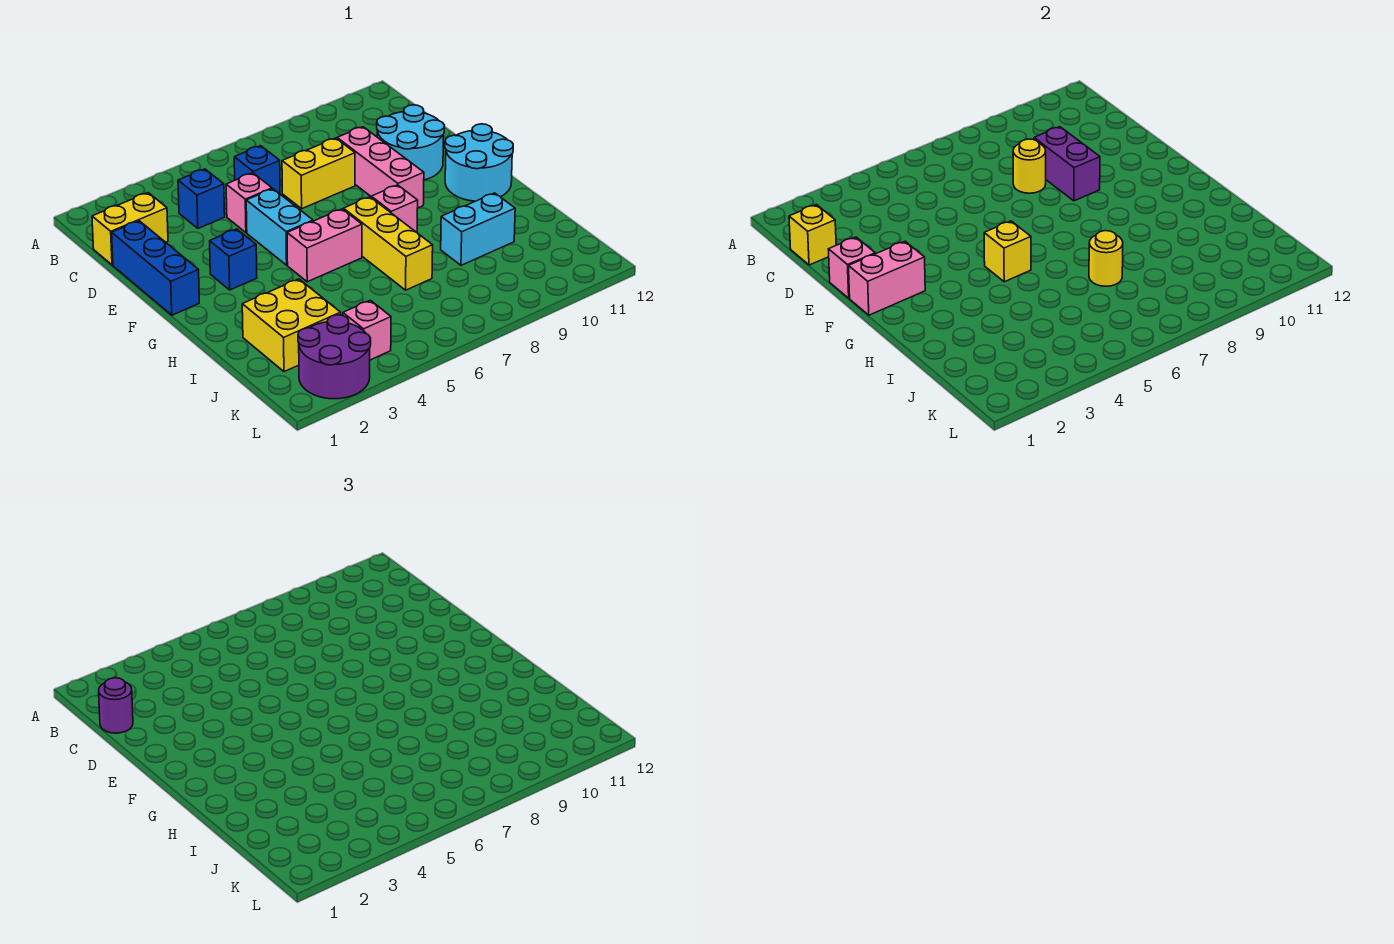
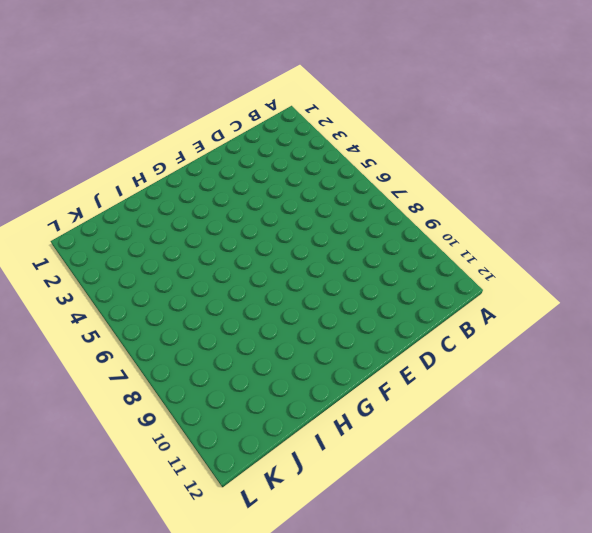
none -> yellow brick C1:C2 level 1
none -> blue brick C4 level 1
none -> blue brick C6 level 1

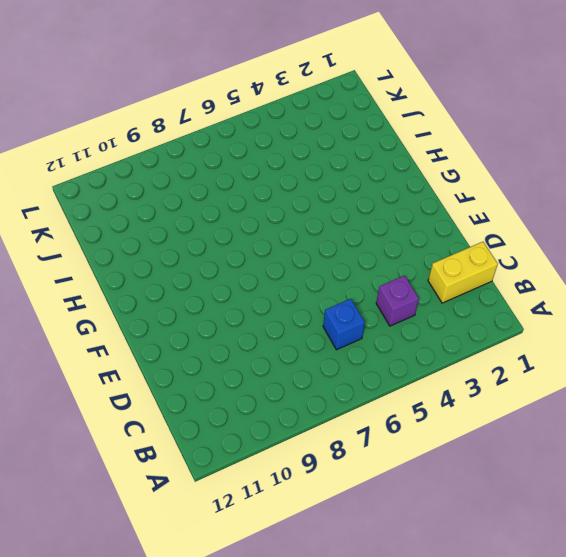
purple brick C4 level 1 -> blue brick C4 level 1
none -> blue brick D1:F1 level 1
none -> pink brick D5 level 1
none -> yellow brick D7:D8 level 1

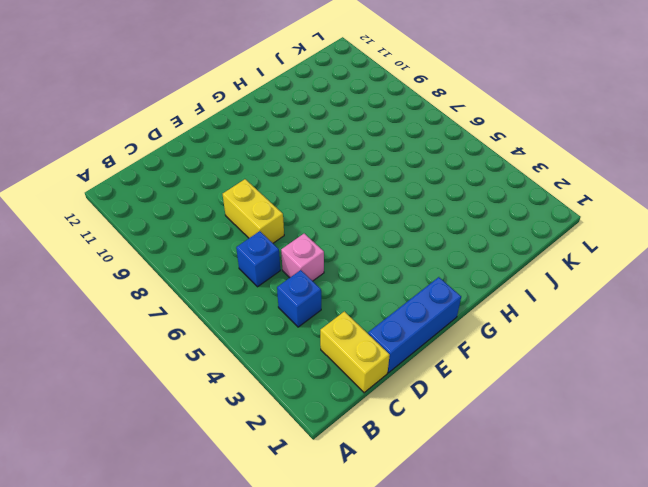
none -> pink brick D9:F9 level 1
none -> cyan round brick D10:E11 level 1
none -> cyan brick E5:F5 level 1

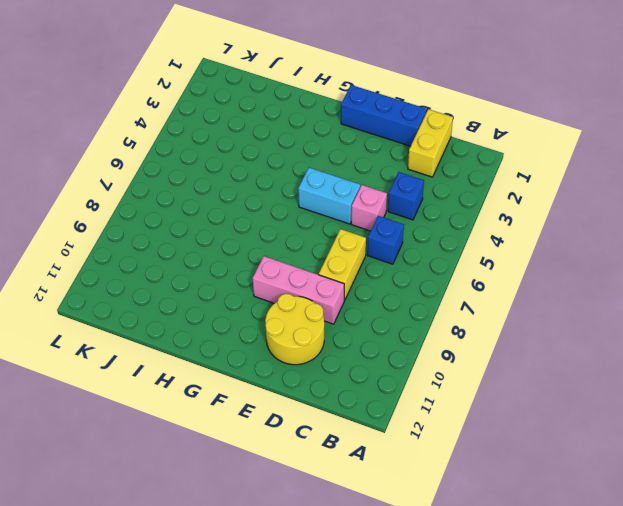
yellow round brick D10:E11 level 1 -> cyan round brick D10:E11 level 1
none -> blue brick F3 level 1
none -> cyan round brick F11:G12 level 1
none -> pink brick G5:G6 level 1

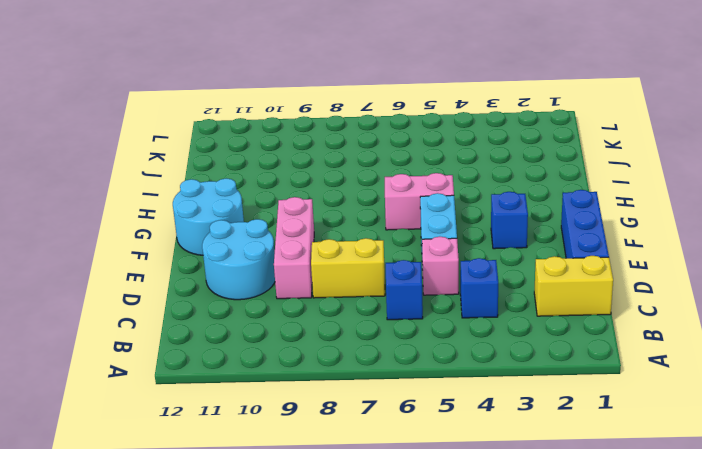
none -> yellow brick G7:I7 level 1
none -> pink brick G8 level 1
none -> yellow brick I2:J3 level 1

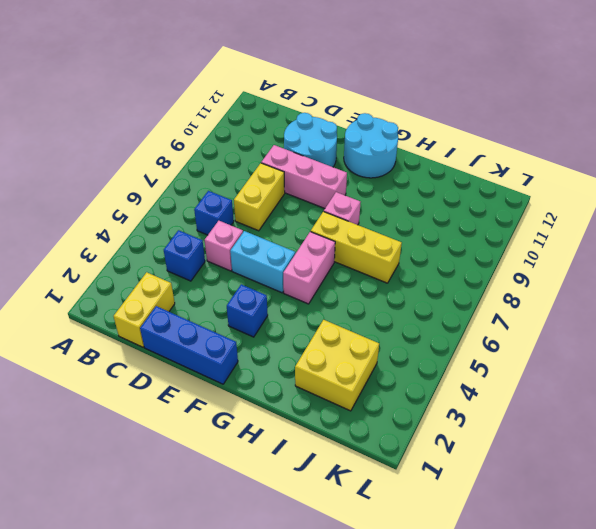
none -> cyan brick I9:I10 level 1
none -> purple round brick K2:L3 level 1
none -> pink brick K4 level 1

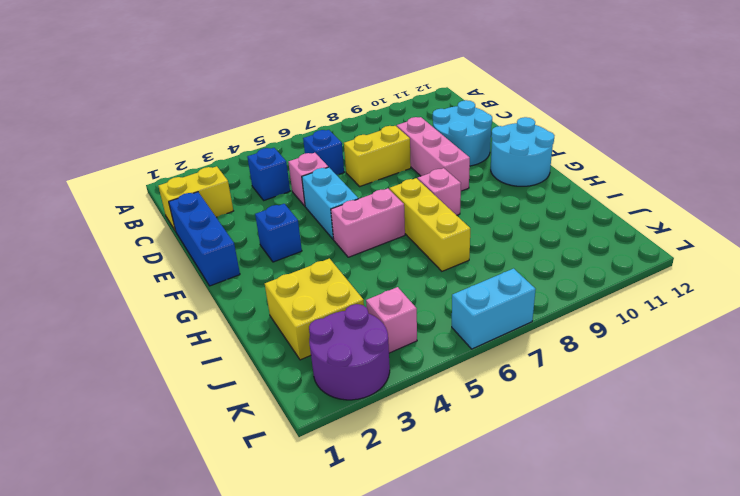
cyan brick L6:L7 level 1 -> cyan brick I9:I10 level 1
none -> yellow brick C1 level 2
none -> yellow round brick D8 level 2
none -> purple brick D9:E9 level 2

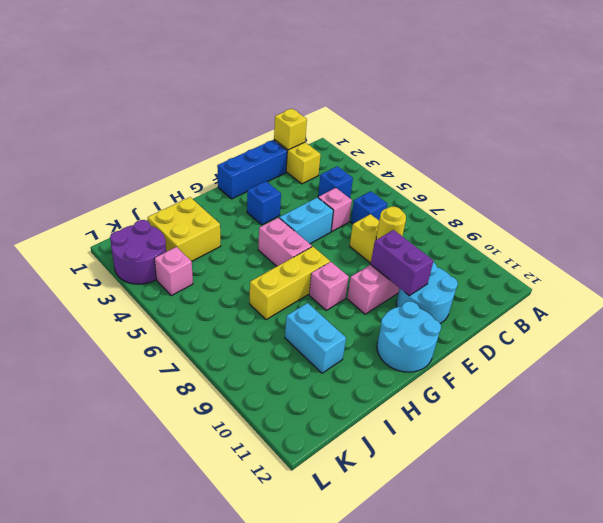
purple brick E9:E10 level 2 -> purple brick D9:E9 level 2
none -> pink brick E1 level 2
none -> pink brick F1:F2 level 2
none -> yellow brick G5 level 2

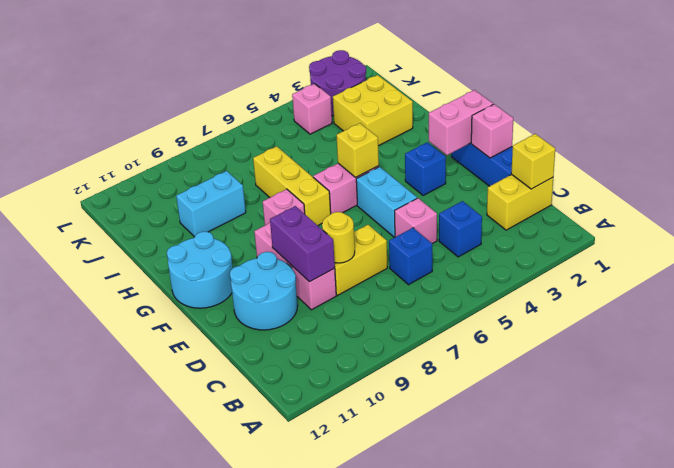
none -> yellow round brick I7 level 2
none -> purple round brick C1 level 3

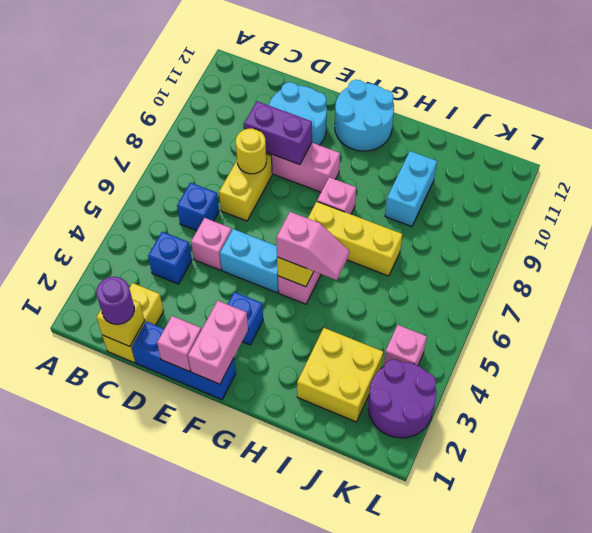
pink slope G5:H5 level 3 top G -> none
none -> yellow round brick I7 level 2

